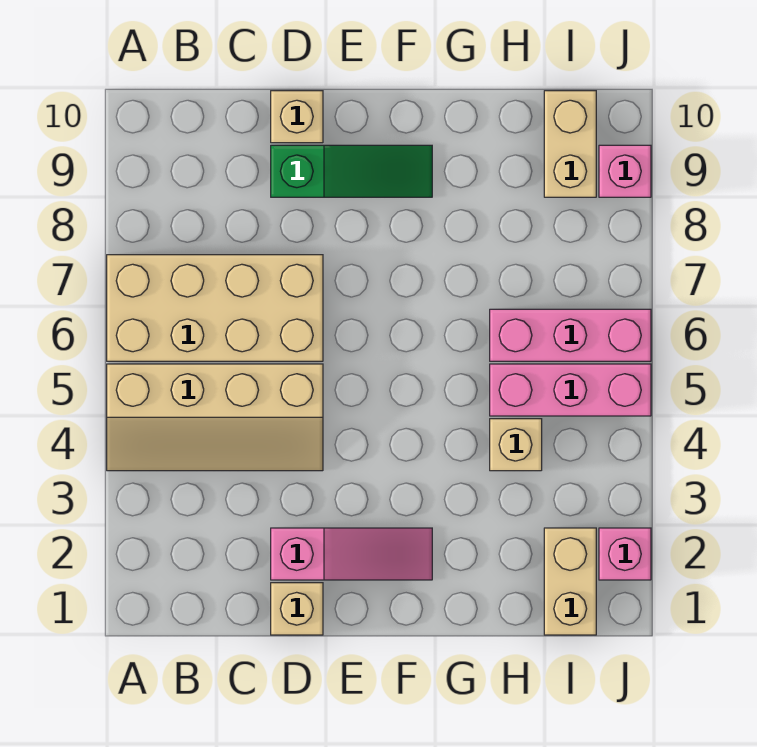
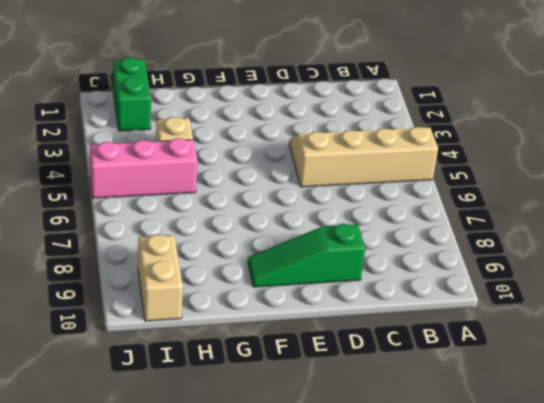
green brick I1:I2 level 1 -> tan brick I1:I2 level 1
none -> tan brick A6:D7 level 1
none -> tan brick D1 level 1
none -> pink slope D2:F2 level 1 top D

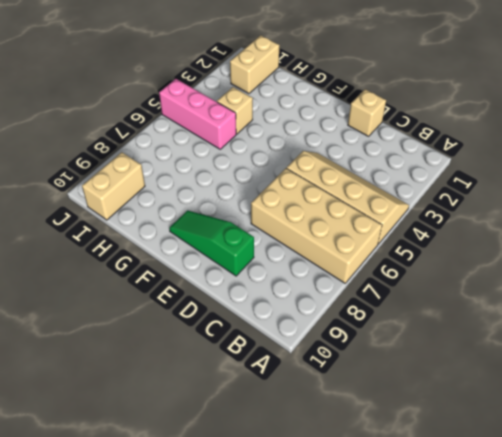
none -> pink slope D2:F2 level 1 top D
none -> tan brick D10 level 1
none -> pink brick H6:J6 level 1

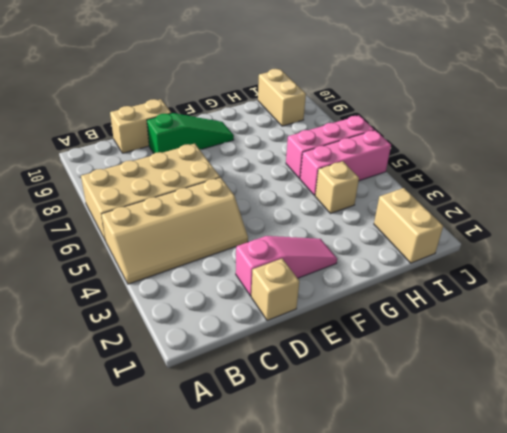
tan brick C10:D10 level 1 -> tan brick D10 level 1
none -> pink brick J2 level 1
none -> pink brick J9 level 1

